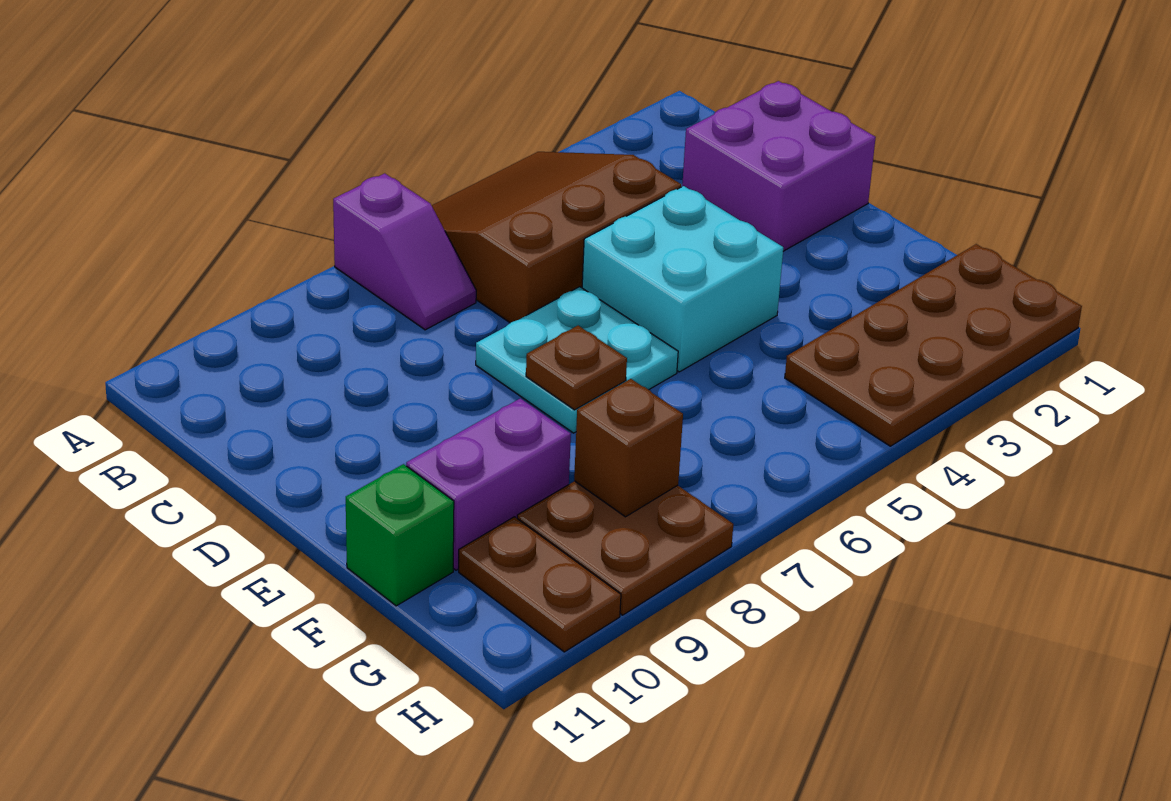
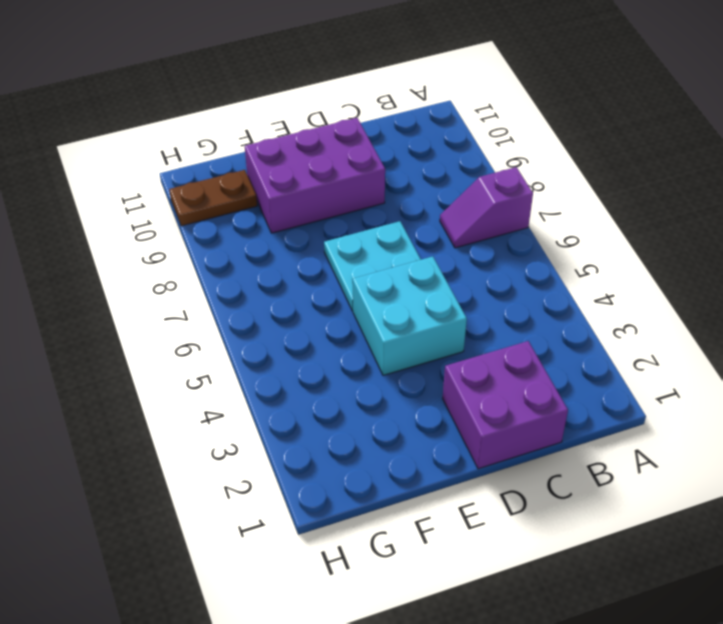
purple brick D9:F10 level 1 -> purple brick F9:F10 level 1
none -> brown slope A4:C6 level 1 top C
none -> green brick F11 level 1
none -> brown plate G1:H4 level 1

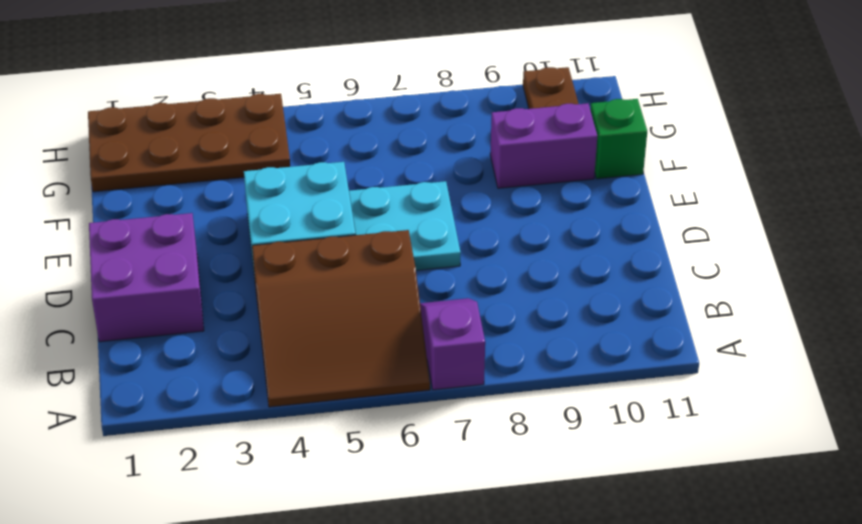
none -> brown plate G8:H9 level 1
none -> brown plate E7 level 2
none -> brown brick G8 level 2

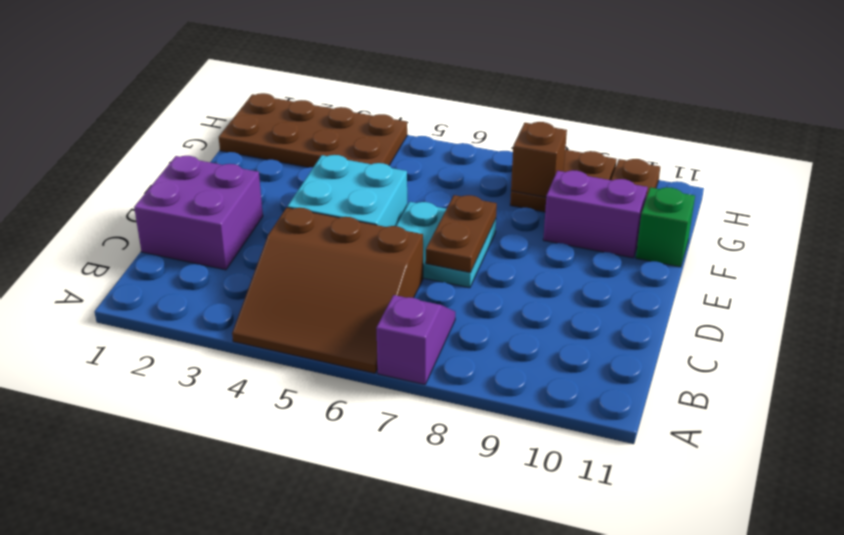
brown plate D7:E7 level 2 -> brown plate E7 level 2

